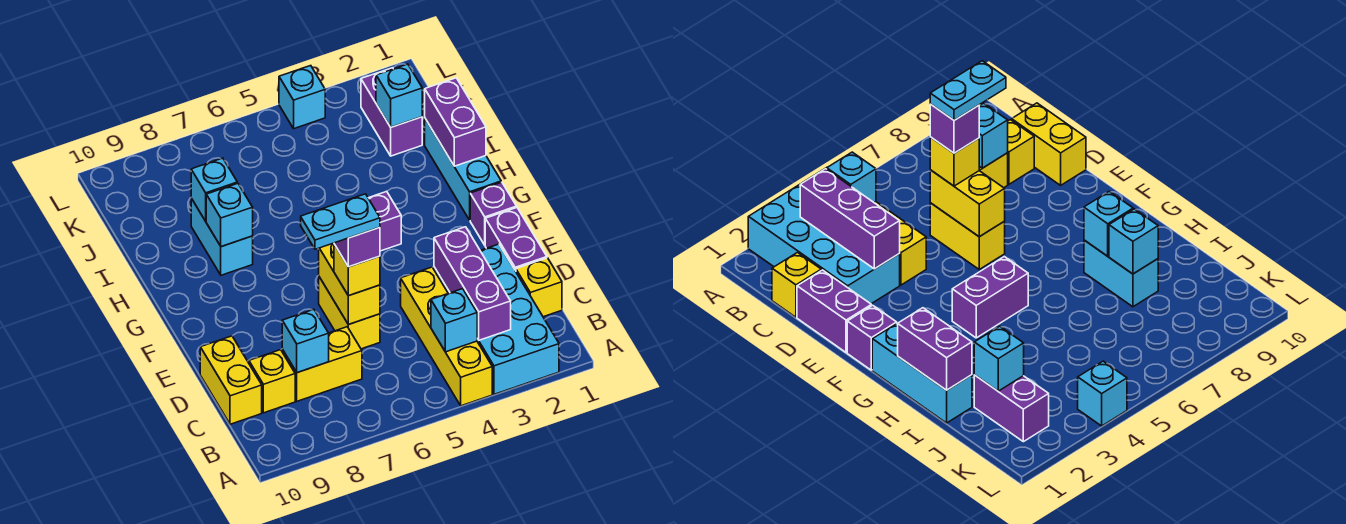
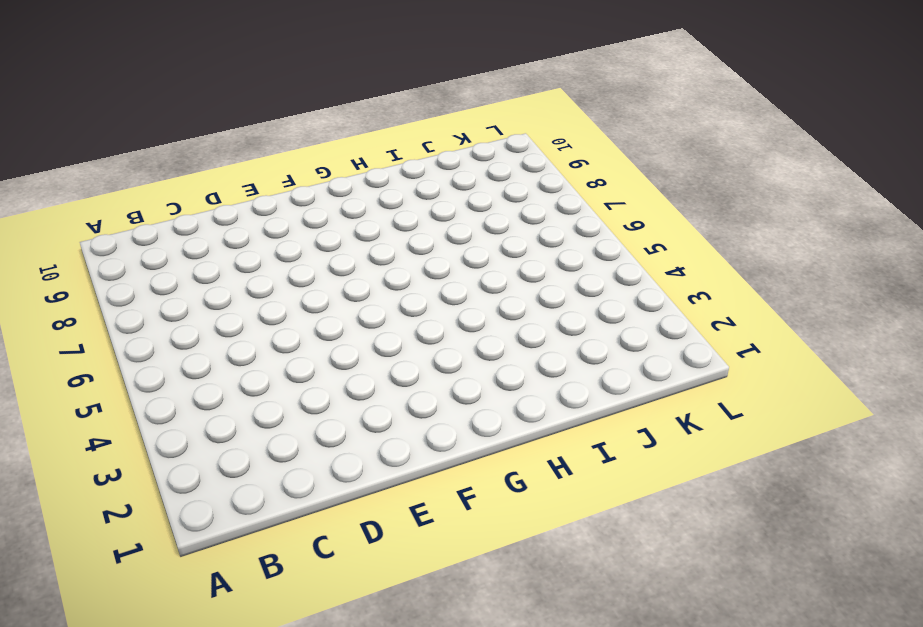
none -> cyan brick A2:D3 level 1
none -> yellow brick A4:D4 level 1
none -> yellow brick C1 level 1

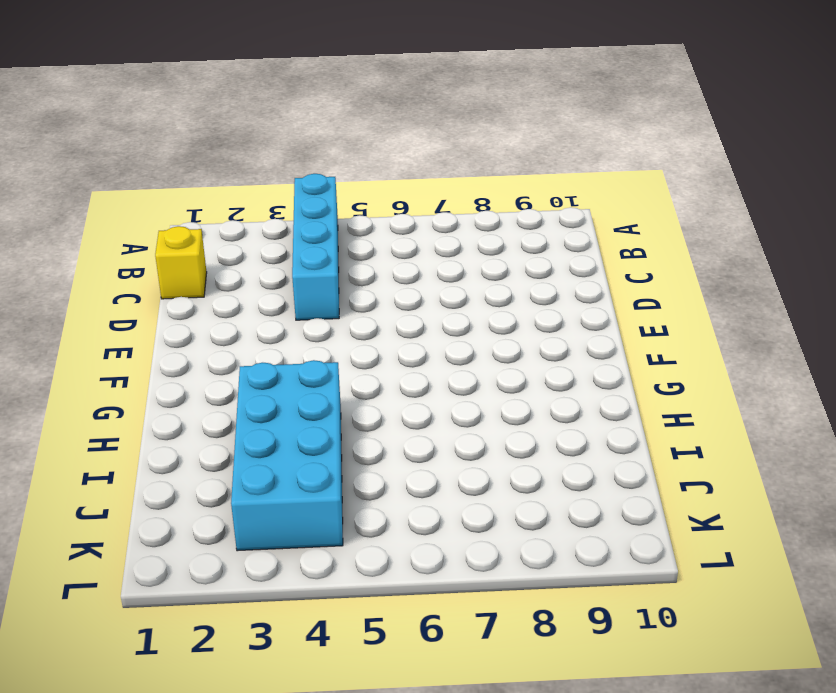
cyan brick A4:D4 level 1 -> yellow brick A4:D4 level 1
cyan brick H3:K4 level 1 -> cyan brick A2:D3 level 1
none -> yellow brick C7:C8 level 1
none -> yellow brick C9 level 1
none -> yellow brick C10:D10 level 1

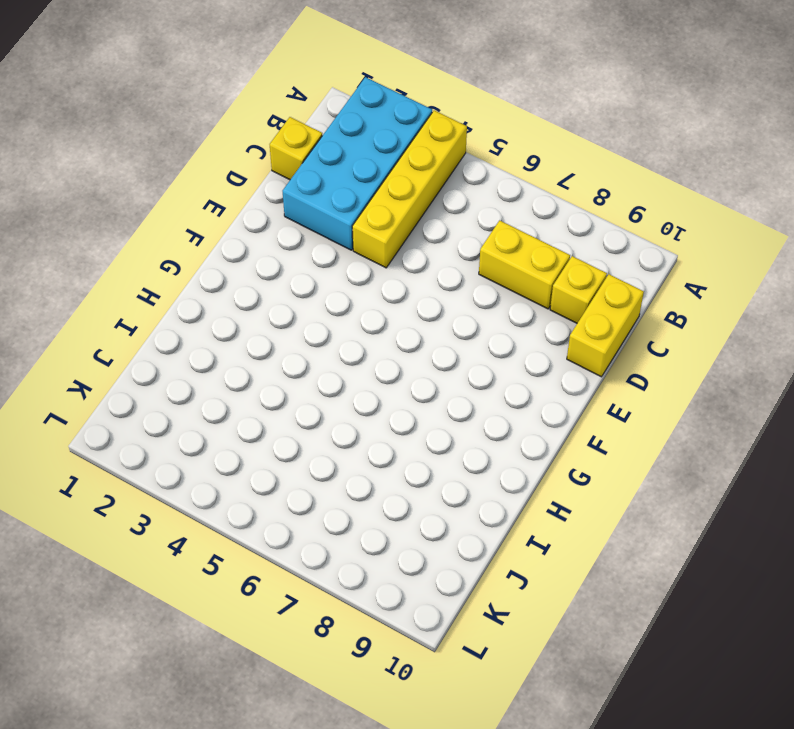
none -> purple brick D1:E1 level 1
none -> yellow brick D6:E6 level 1
none -> purple brick F1 level 1

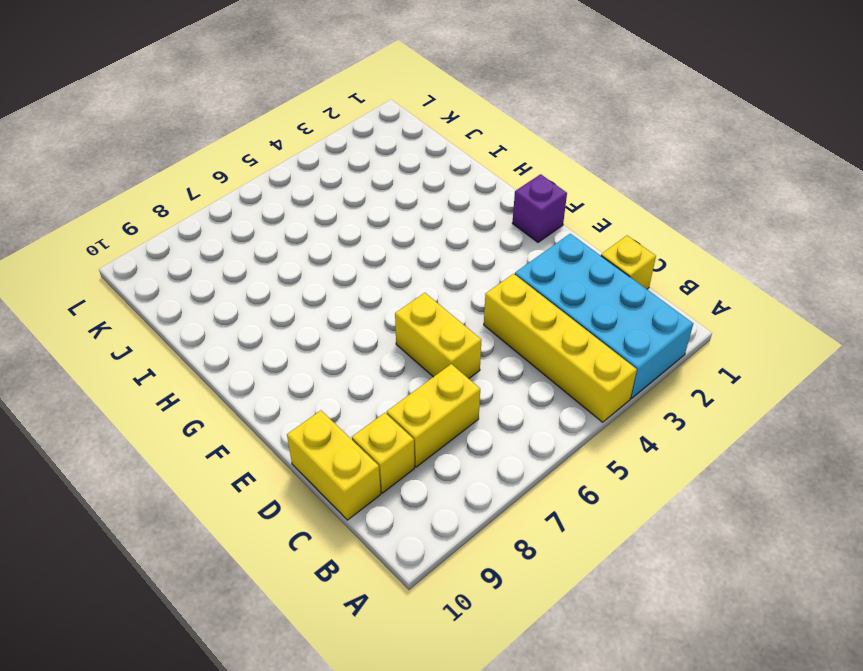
none -> purple brick D1:E1 level 1
none -> cyan brick G1:I1 level 1
none -> purple brick G4:G5 level 1

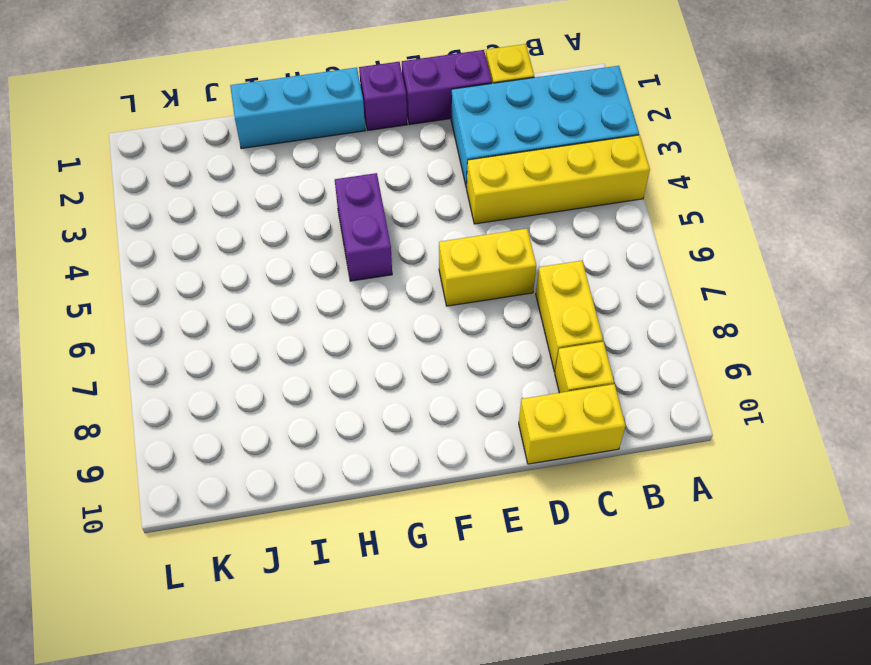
none -> cyan brick H8:I8 level 1
none -> purple brick J2:K2 level 1
none -> cyan brick L4 level 1

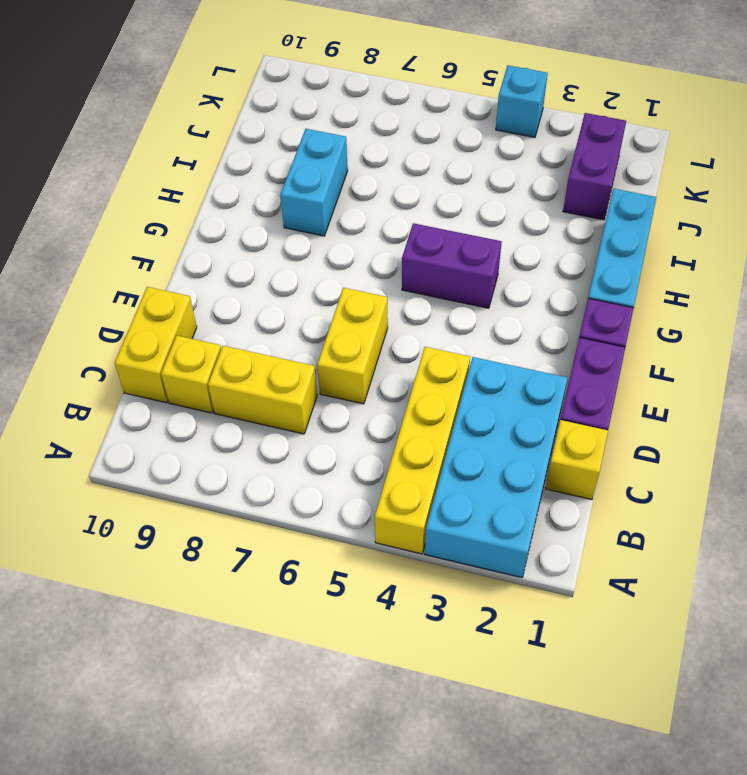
none -> purple brick B3:D3 level 2
none -> cyan brick B4 level 2
none -> cyan brick C8 level 2

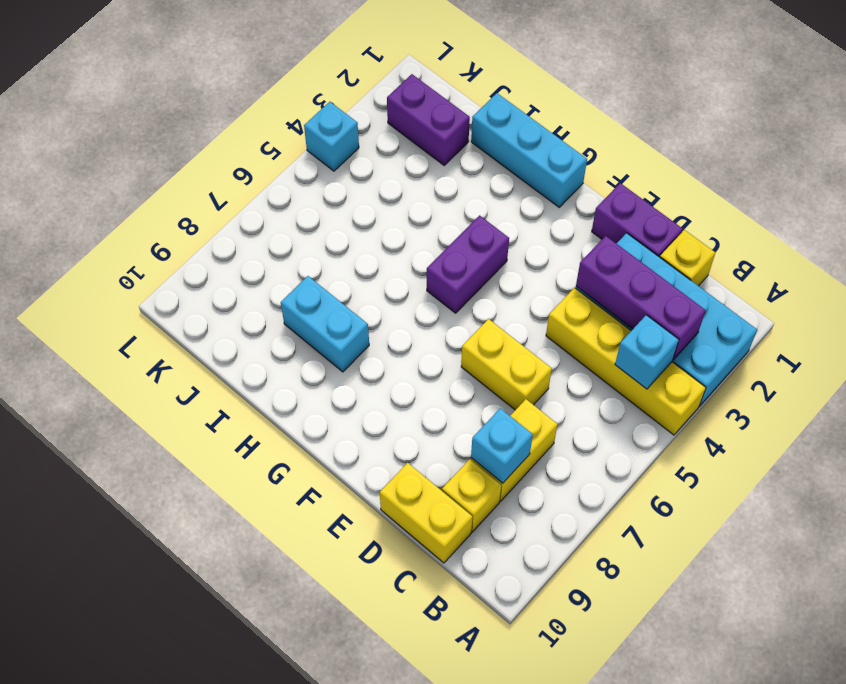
none -> purple brick F1 level 1
none -> yellow brick D6:E6 level 2
none -> purple brick H1:I1 level 2

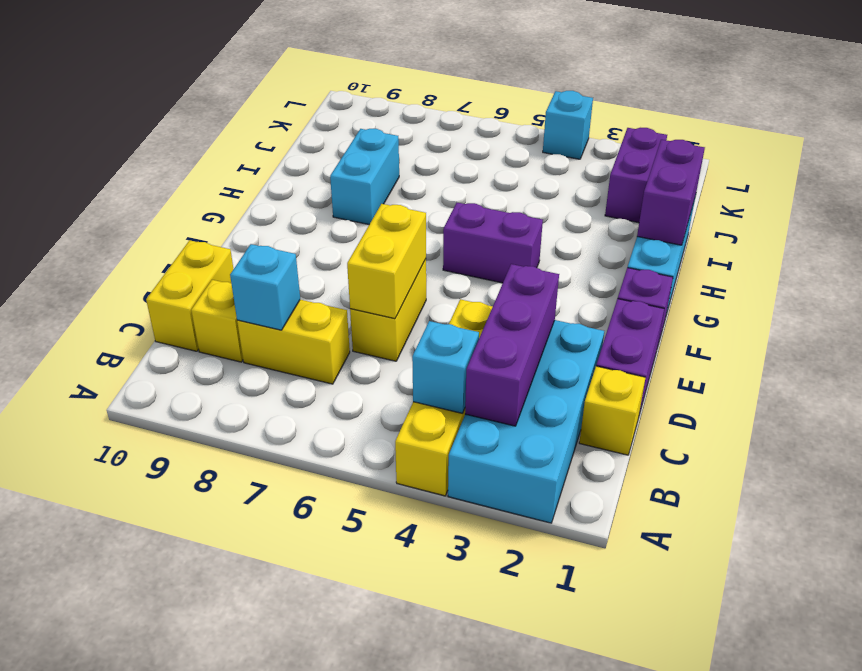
none -> cyan brick H8 level 2
none -> cyan brick I8 level 2
none -> cyan brick J2 level 2

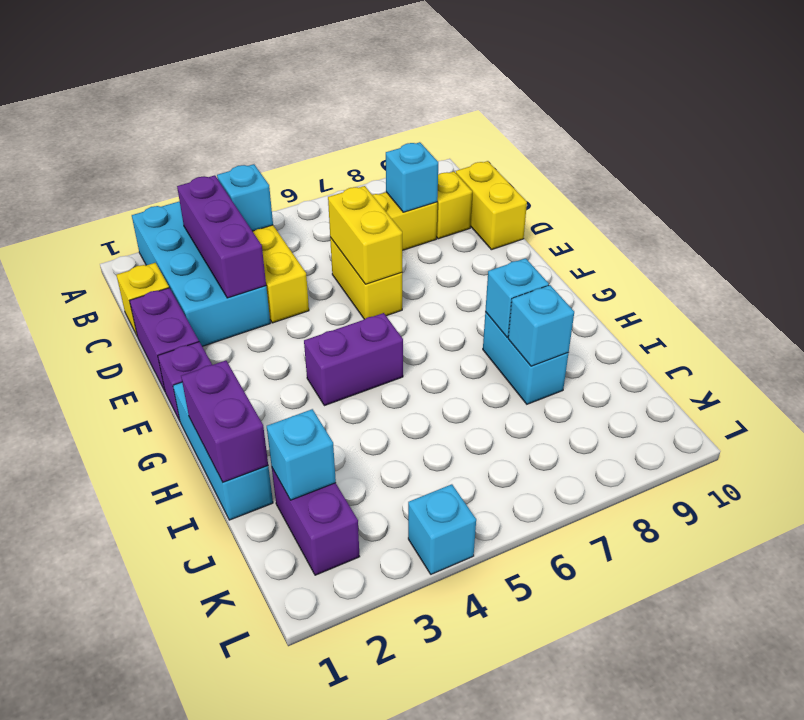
none -> yellow brick D6 level 3
none -> purple brick D6 level 4
none -> cyan plate D6:D7 level 5

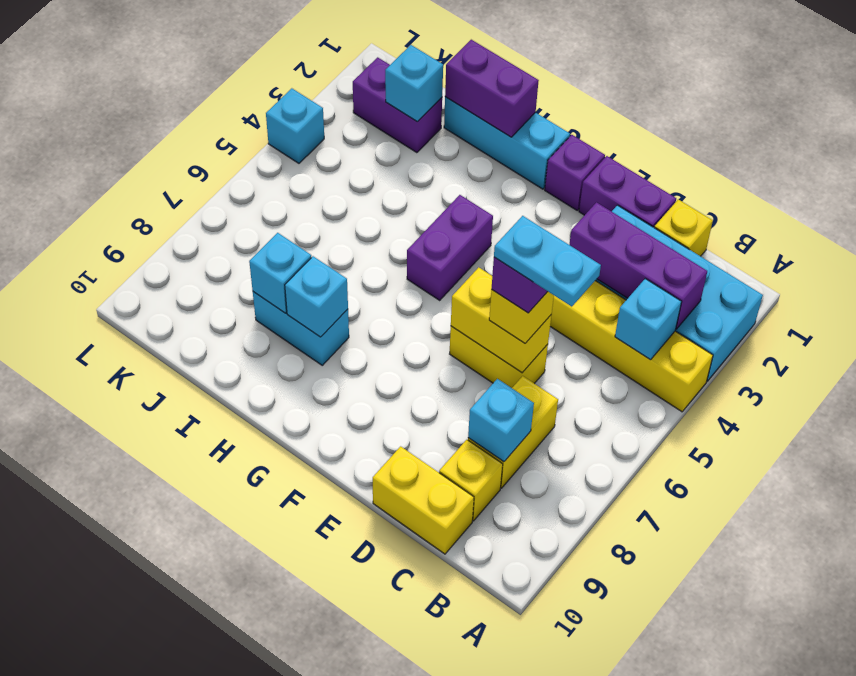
cyan plate C6:D6 level 5 -> cyan plate D6:D7 level 5

